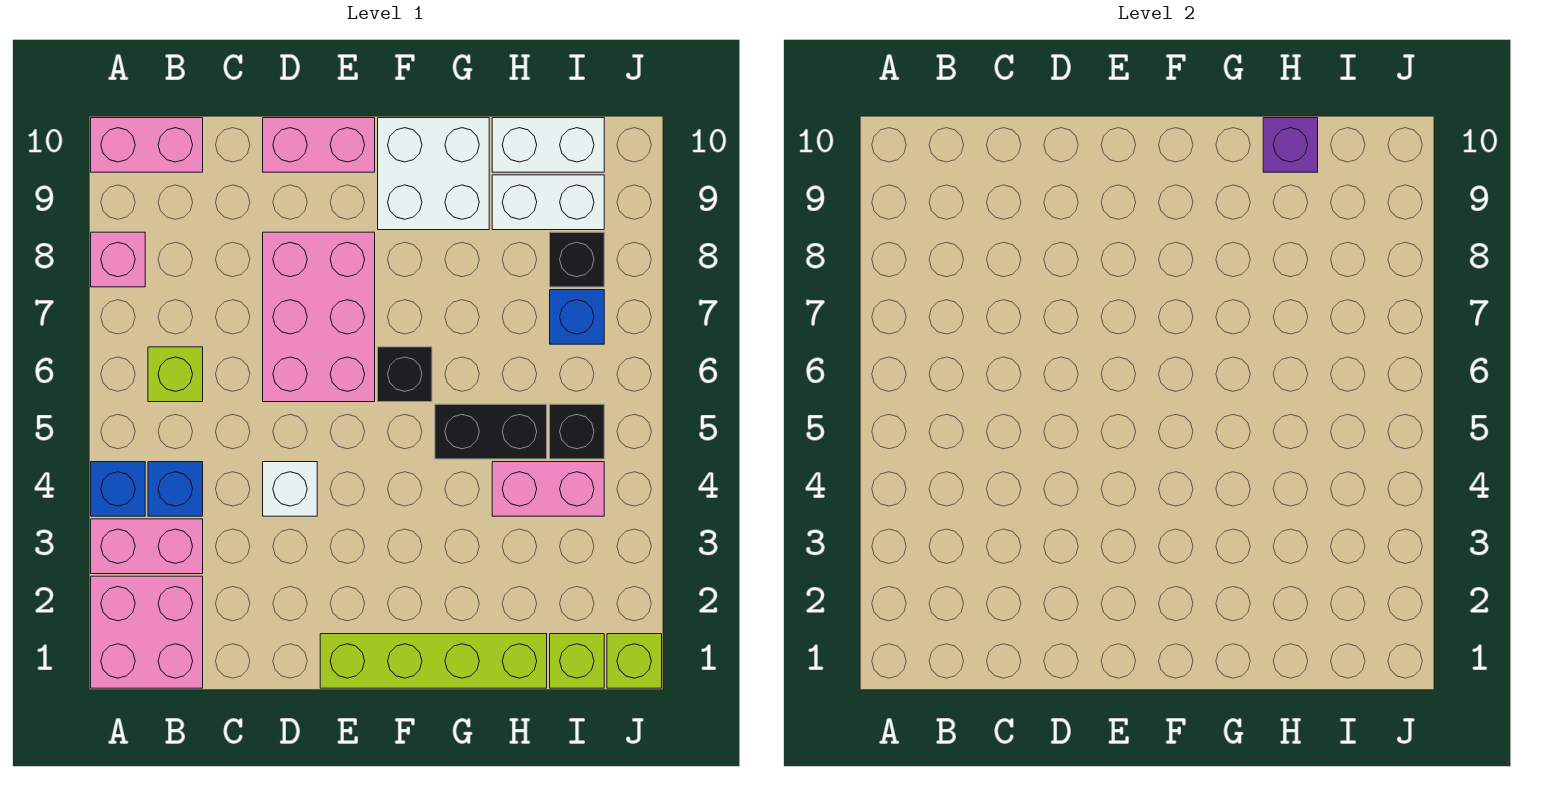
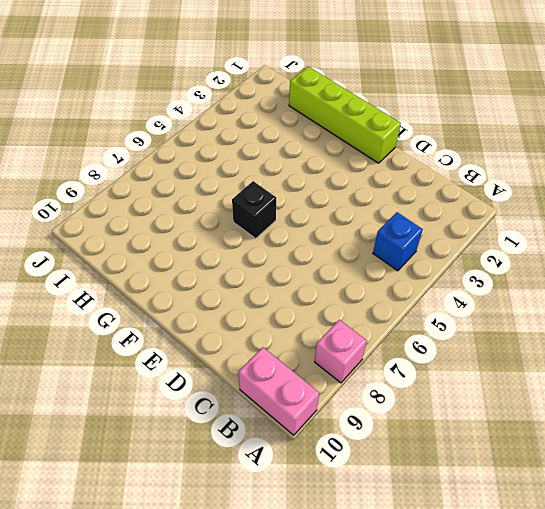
none -> pink brick A1:B2 level 1
none -> pink brick A3:B3 level 1
none -> blue brick A4 level 1

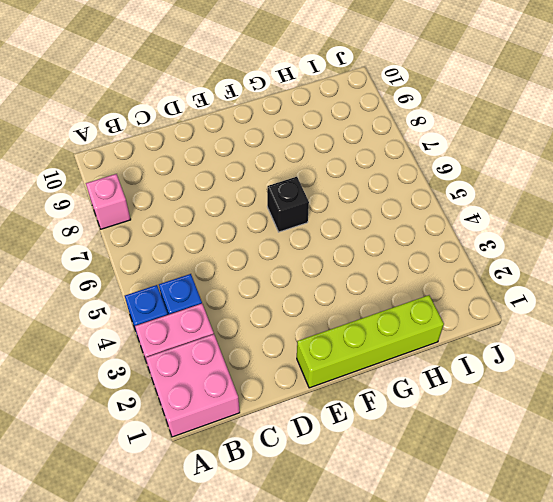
none -> pink brick A10:B10 level 1
none -> lime brick B6 level 1
none -> white brick D4 level 1

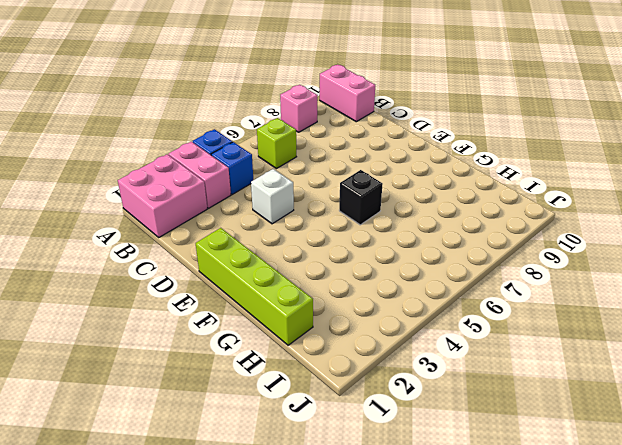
none -> pink brick D6:E8 level 1
none -> pink brick D10:E10 level 1
none -> white brick F9:G10 level 1

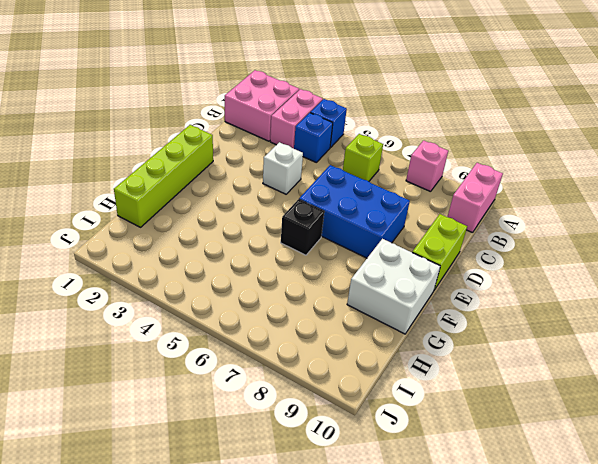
blue brick D6:E8 level 1 -> pink brick D6:E8 level 1
lime brick D10:E10 level 1 -> pink brick D10:E10 level 1
none -> black brick G5:H5 level 1
none -> pink brick H4:I4 level 1
none -> white brick H9:I9 level 1

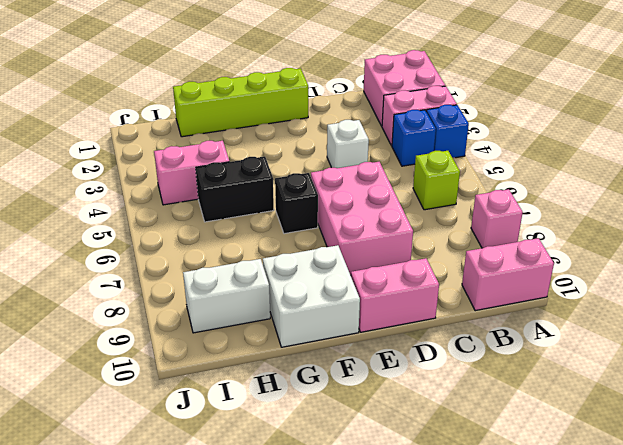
none -> white brick H10:I10 level 1
none -> lime brick I1 level 1
none -> black brick I5 level 1

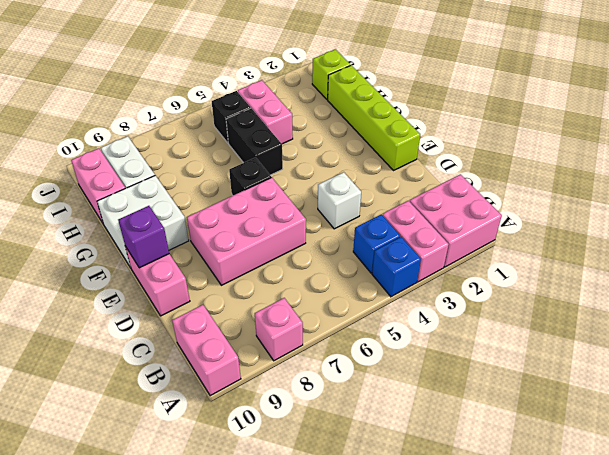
purple brick E10 level 2 -> purple brick H10 level 2
pink brick H10:I10 level 1 -> white brick H10:I10 level 1
none -> lime brick B6 level 1
none -> blue brick I7 level 1
none -> black brick I8 level 1

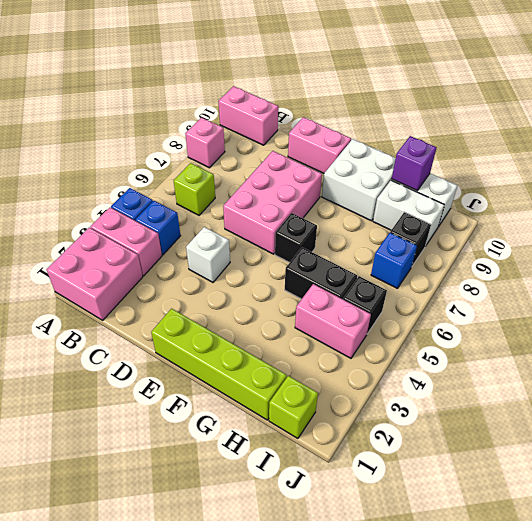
none -> lime brick J1 level 1

